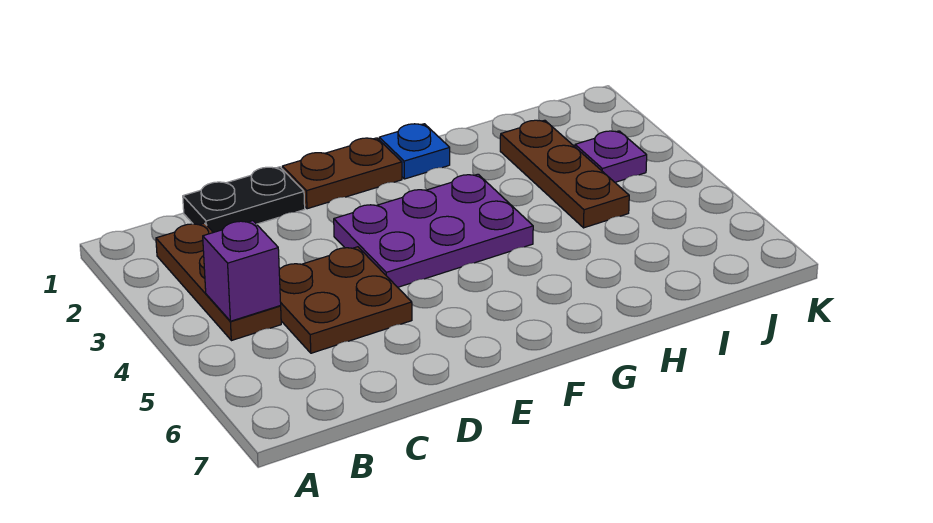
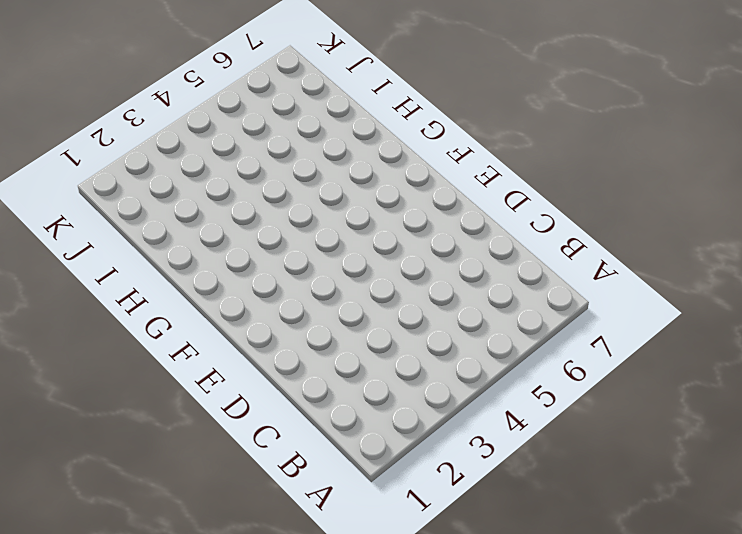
none -> brown plate B2:B4 level 1
none -> black plate C1:D1 level 1

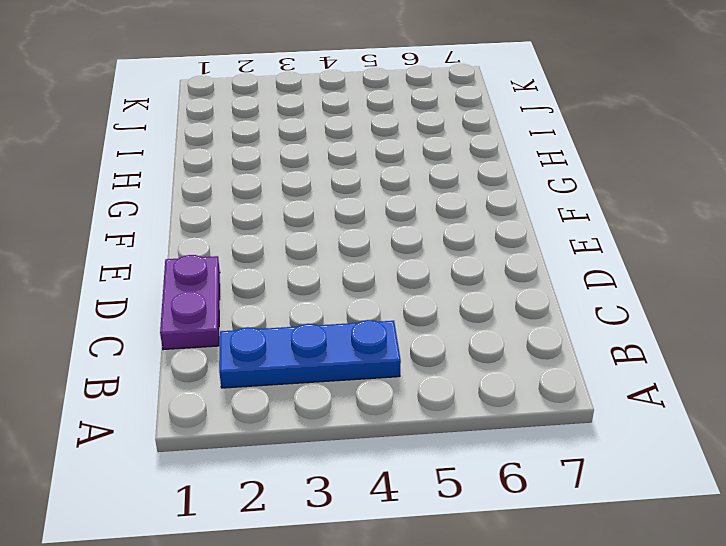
blue plate B2:B4 level 1 -> brown plate B2:B4 level 1
purple plate C1:D1 level 1 -> black plate C1:D1 level 1
none -> brown plate C4:D5 level 1
none -> brown plate E1:F1 level 1

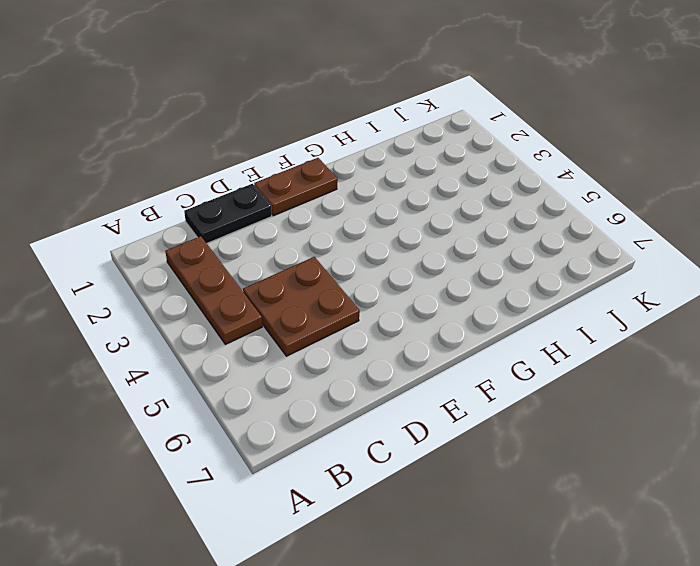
none -> purple plate E3:G4 level 1
none -> blue plate G1 level 1

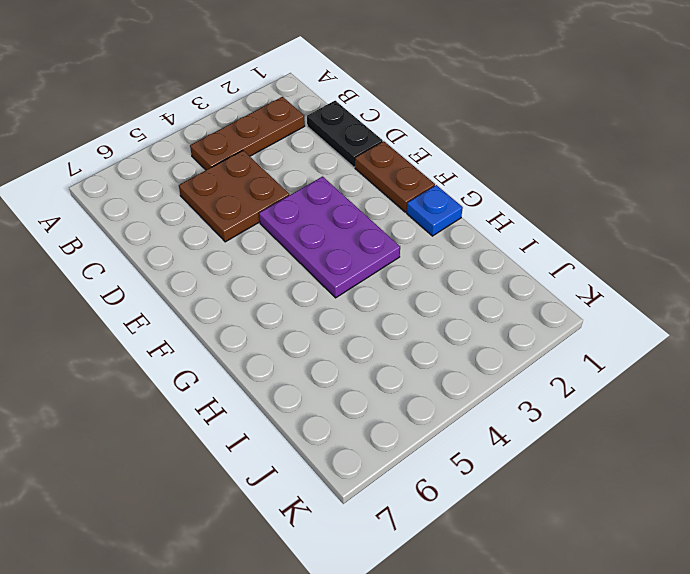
none -> brown plate I2:I4 level 1
none -> purple plate J3 level 1

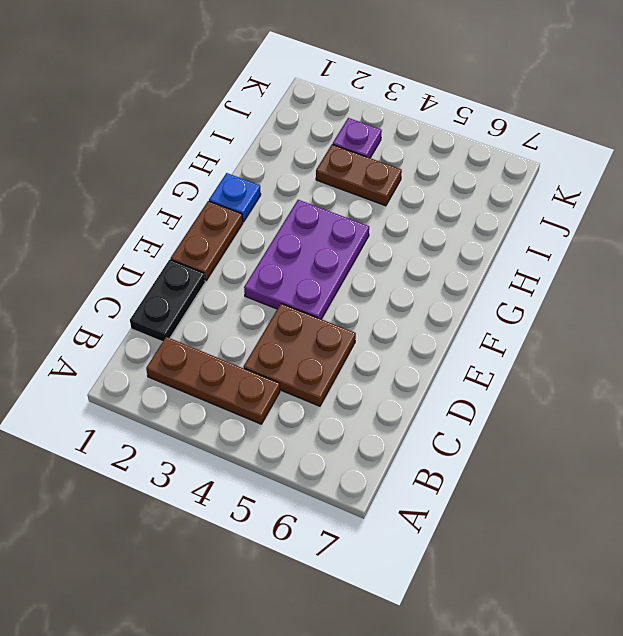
brown plate I3:I4 level 1 -> brown plate I2:I4 level 1
none -> purple brick B4 level 2

